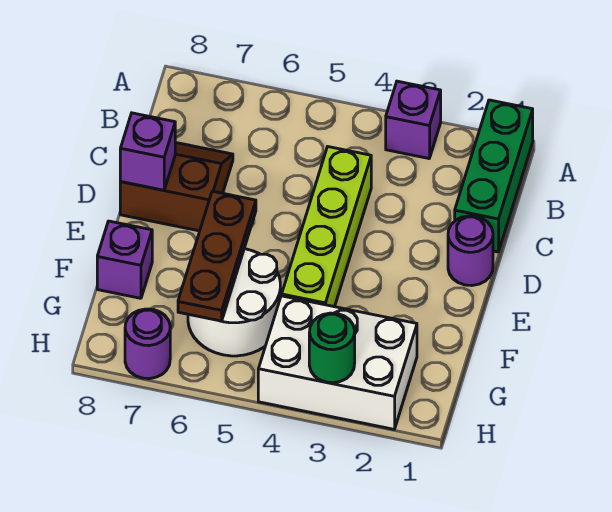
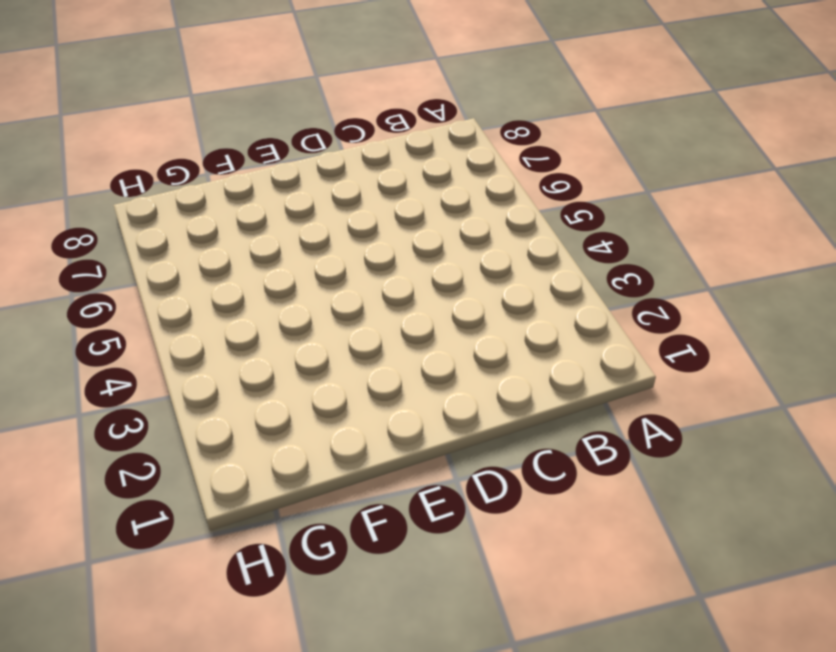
none -> green brick A1:C1 level 1
none -> purple brick A3 level 1
none -> lime brick C4:F4 level 1

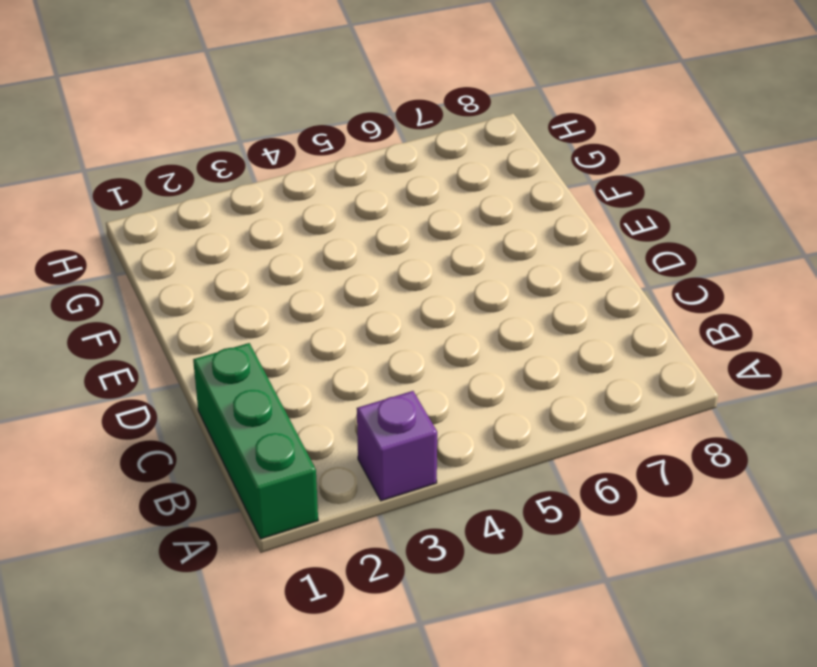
none -> lime brick C4:F4 level 1
none -> brown slope C7:D8 level 1 top D
none -> purple round brick D1 level 1

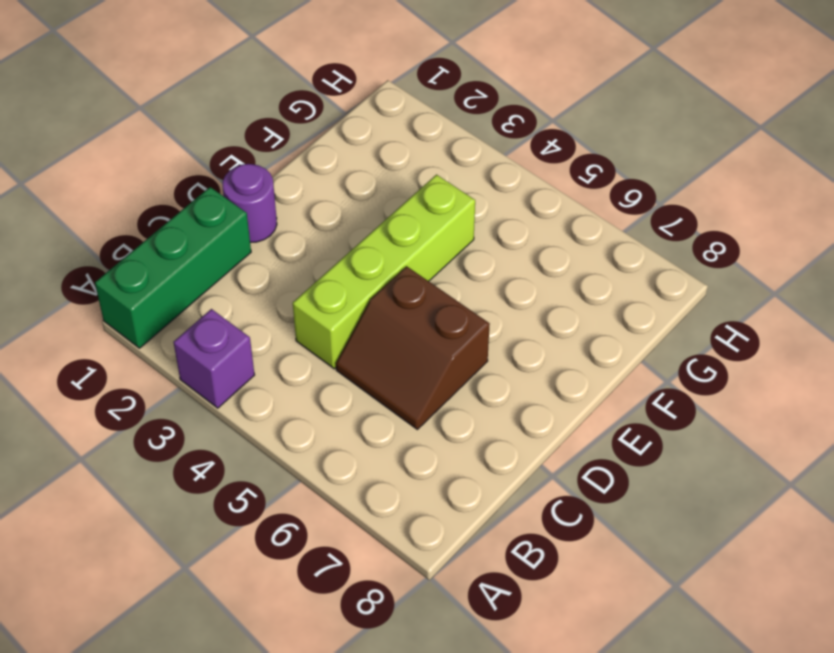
brown slope C5:D6 level 1 top D -> brown slope C7:D8 level 1 top D
none -> white round brick F5:G6 level 1
none -> purple brick F8 level 1
none -> white brick G2:H4 level 1

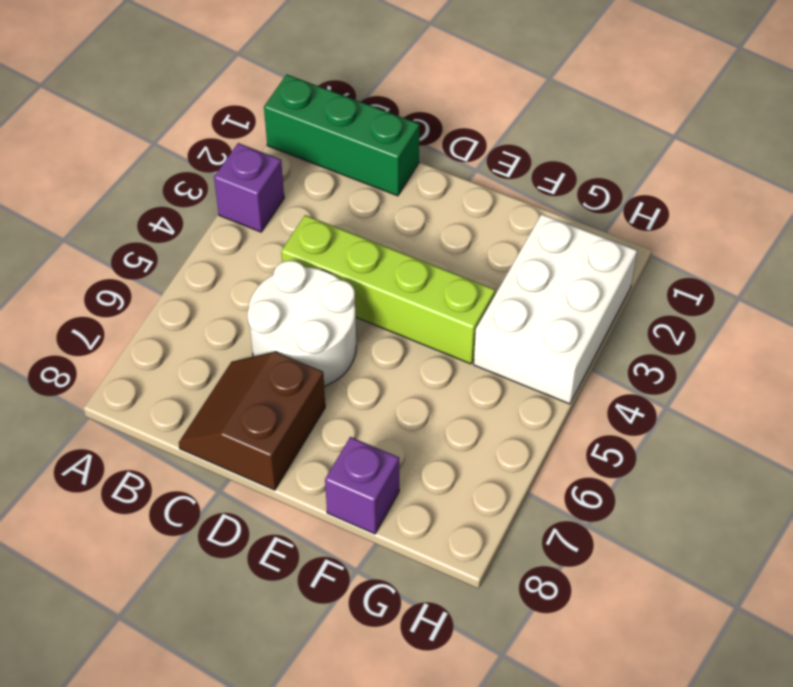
white round brick C5:D6 level 1 -> white round brick F5:G6 level 1
none -> purple round brick D1 level 1
none -> purple round brick H7 level 1
none -> purple brick D8 level 2

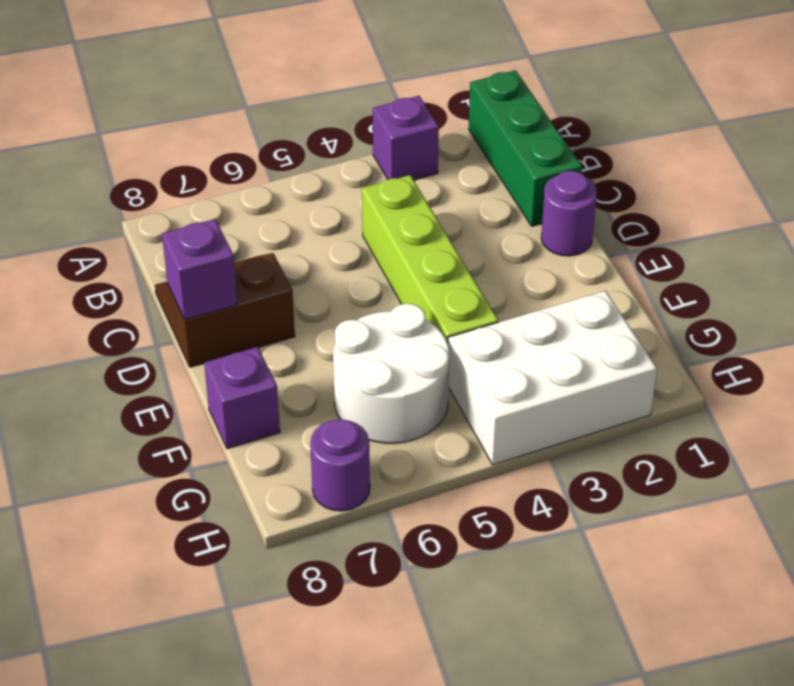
none -> brown plate E6:G6 level 2
none -> green round brick H3 level 2

